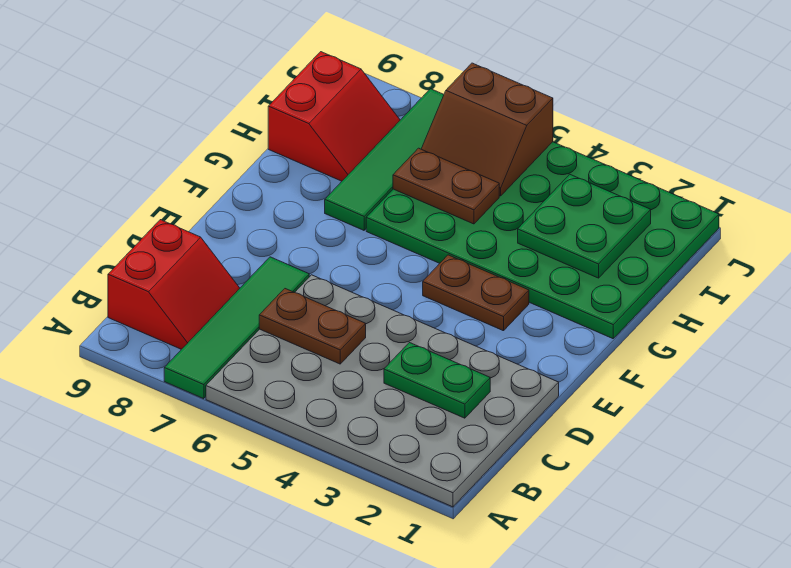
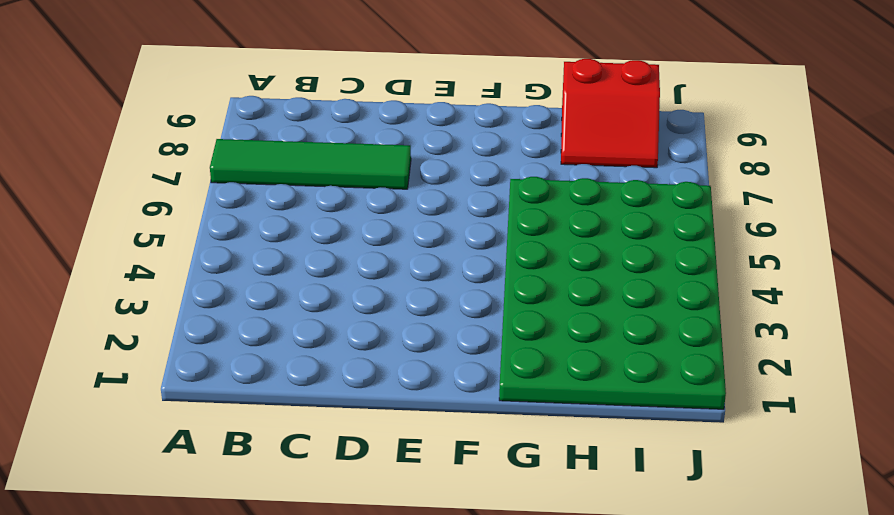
none -> grey plate A1:D6 level 1
none -> red slope B8:C9 level 1 top 9
none -> brown plate F3:F4 level 1

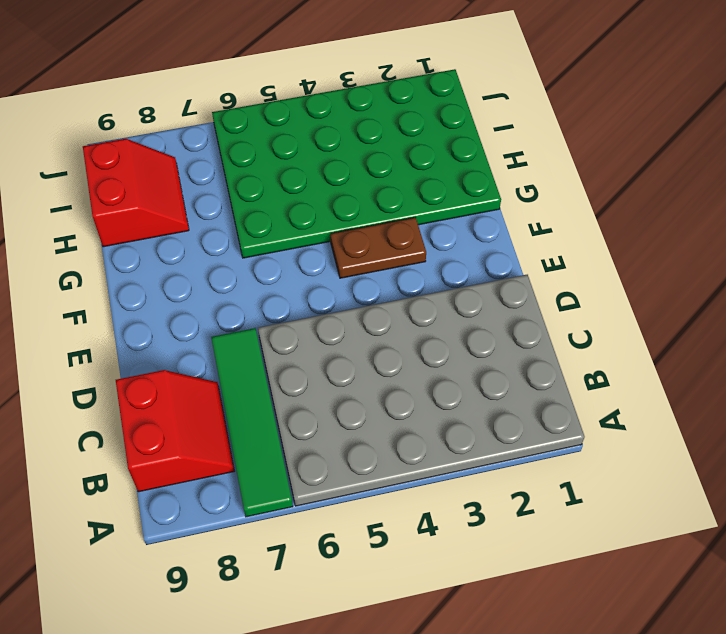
none -> green tile G7:J7 level 1
none -> green plate C2:C3 level 2
none -> brown plate C5:C6 level 2

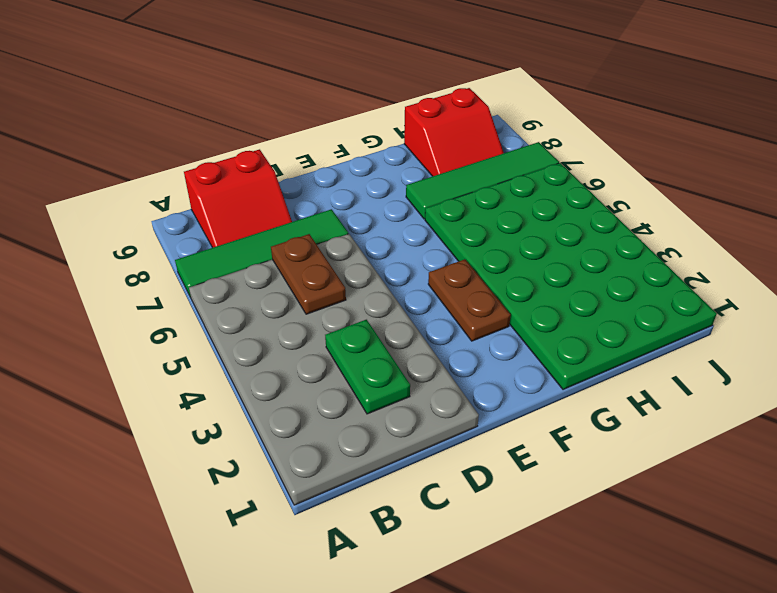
none -> green plate H2:I3 level 2
none -> brown plate H5:H6 level 2
none -> brown slope I5:J6 level 2 top J

